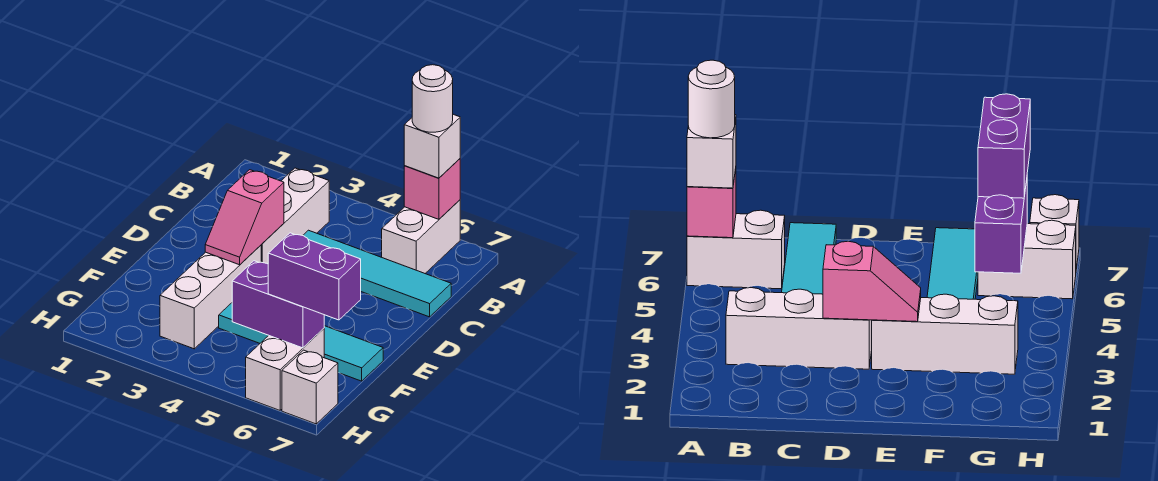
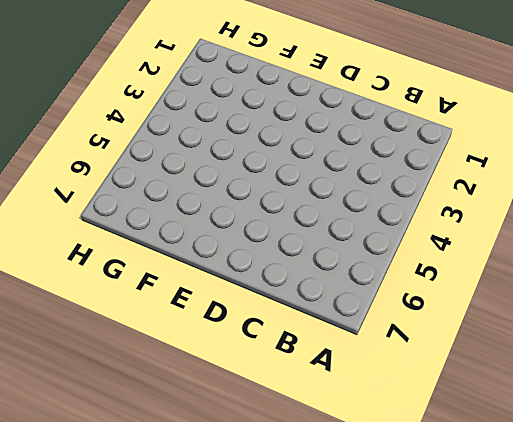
none -> white brick A6:B6 level 1
none -> white brick B3:D3 level 1
none -> cyan tile C4:C7 level 1

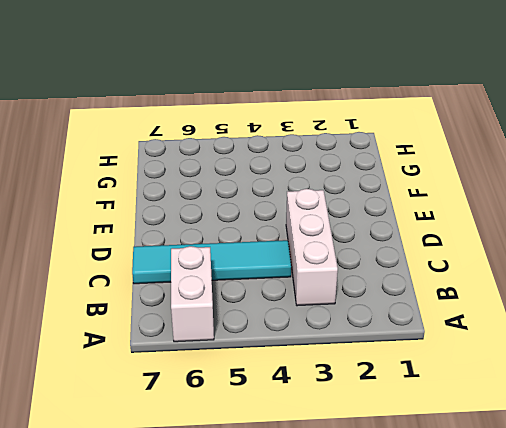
none -> white brick E3:G3 level 1
none -> cyan tile F4:F7 level 1
none -> white brick G6:H6 level 1

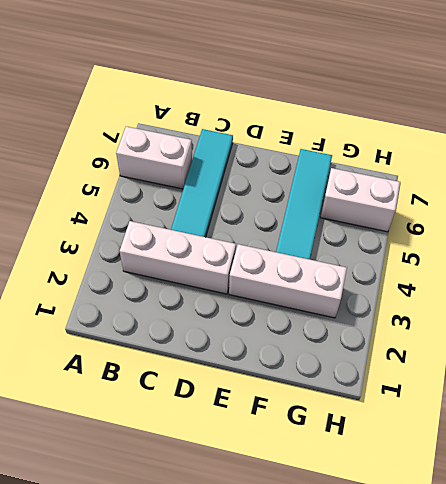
none -> white brick H7 level 1
none -> pink brick A6 level 2
none -> pink slope D3:E3 level 2 top D

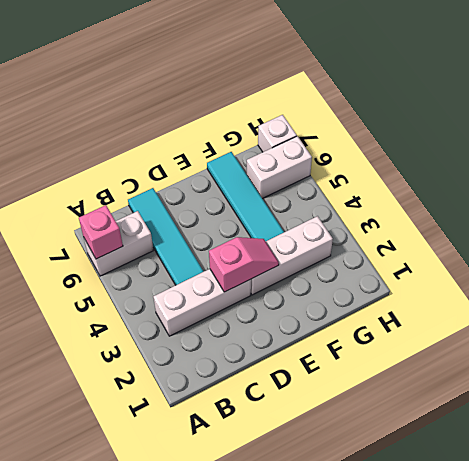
none -> purple brick G5:G6 level 2
none -> white brick A6 level 3
none -> purple brick G6:G7 level 3

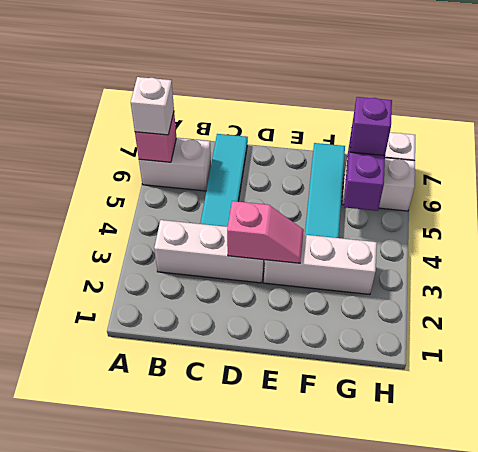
purple brick G6 level 3 -> purple brick G6:G7 level 3
none -> white round brick A6 level 4

